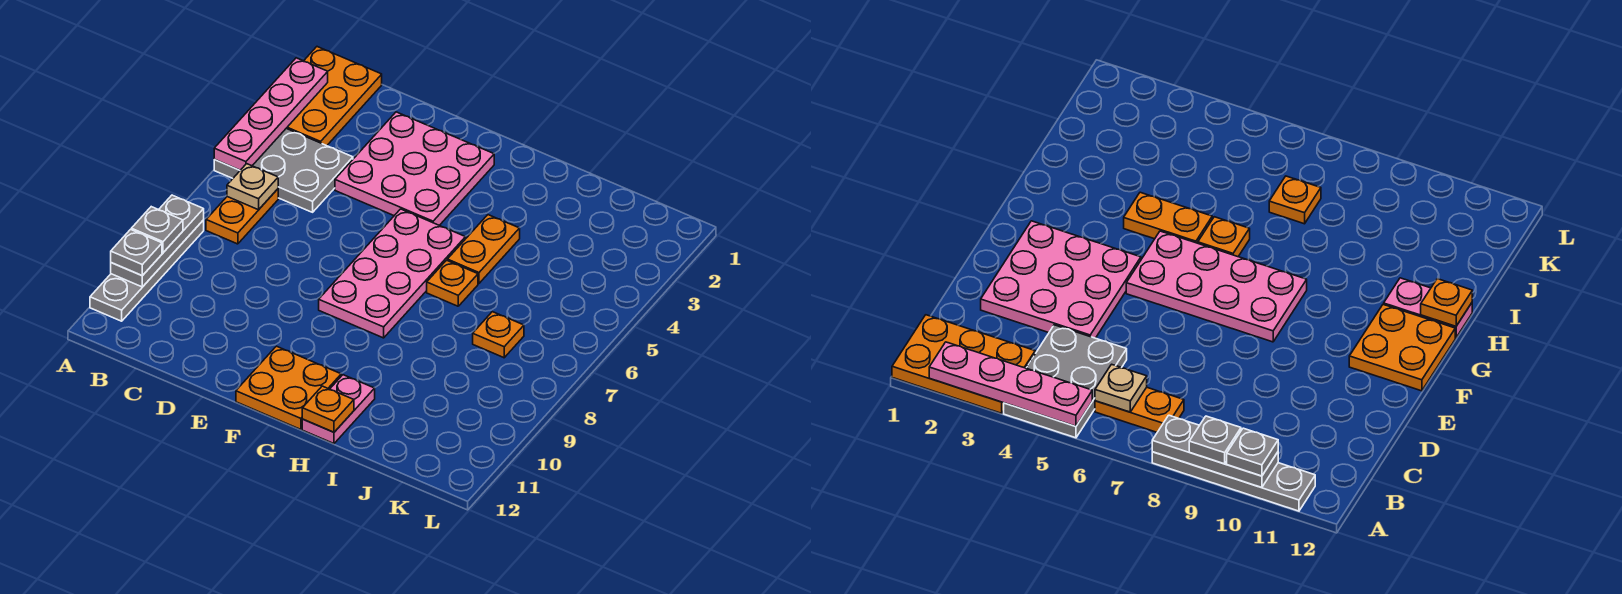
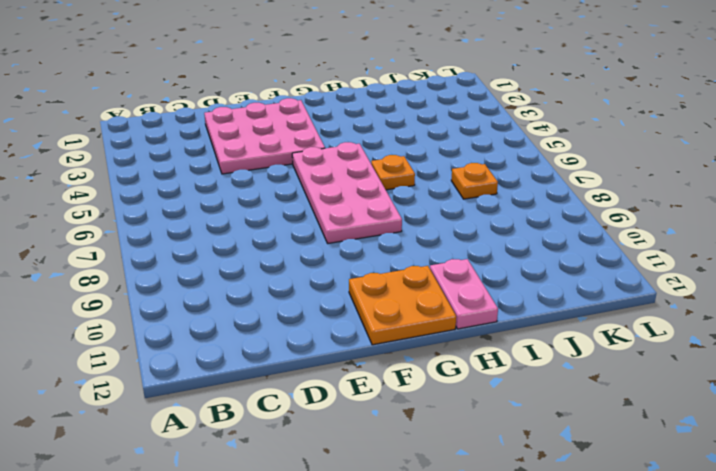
none -> orange plate A1:B3 level 1
none -> grey plate A4:C5 level 1
none -> grey plate A8:A11 level 1

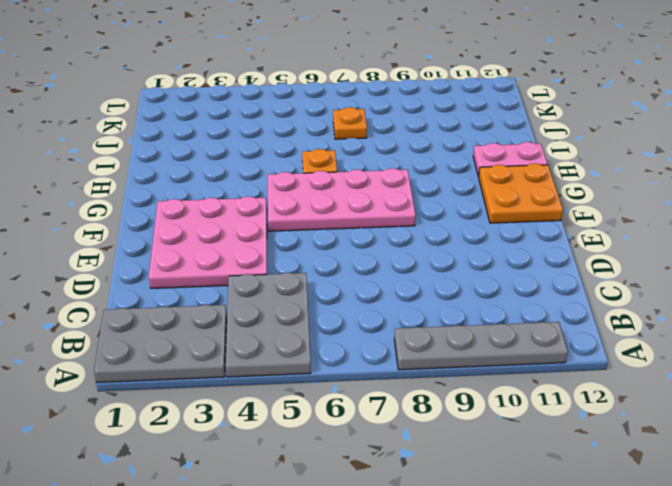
grey plate A1:B3 level 1 -> orange plate A1:B3 level 1
none -> orange plate B6:B7 level 1
none -> orange plate H4:H5 level 1
none -> pink plate A2:A5 level 2

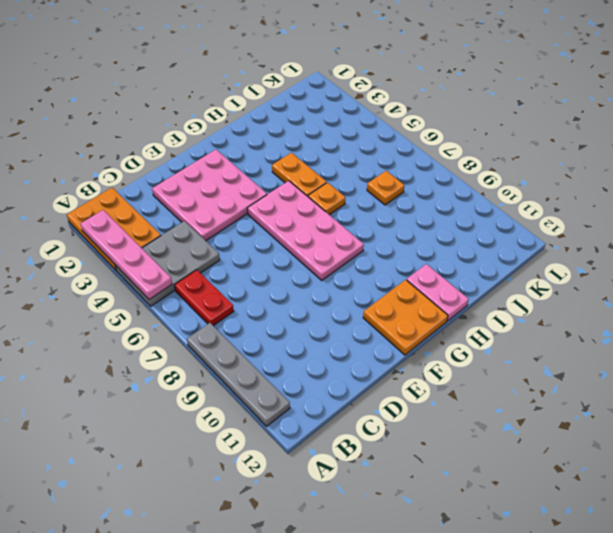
red plate B6:B7 level 1 -> orange plate B6:B7 level 1
none -> grey plate A8:A10 level 2
none -> tan plate B6 level 2
none -> orange plate H12 level 2

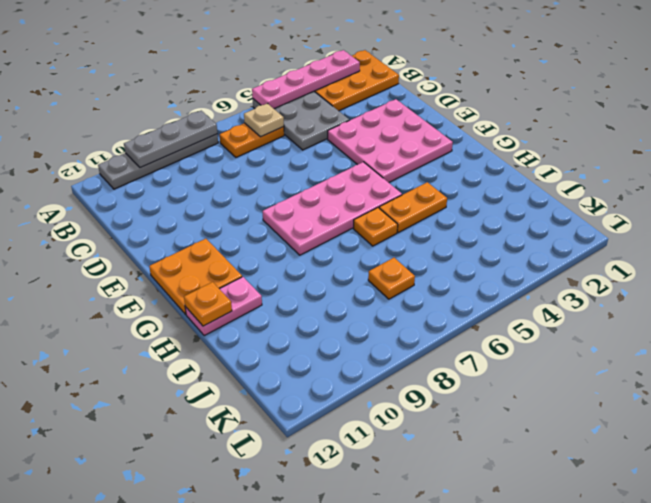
none -> grey plate A9 level 3
none -> grey plate A10 level 3

